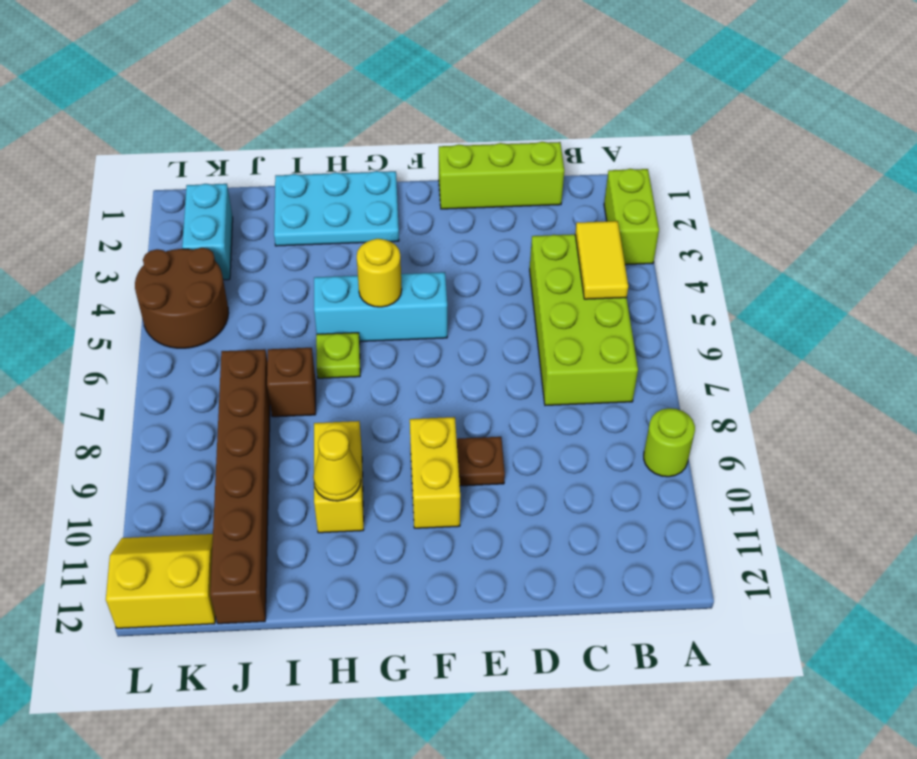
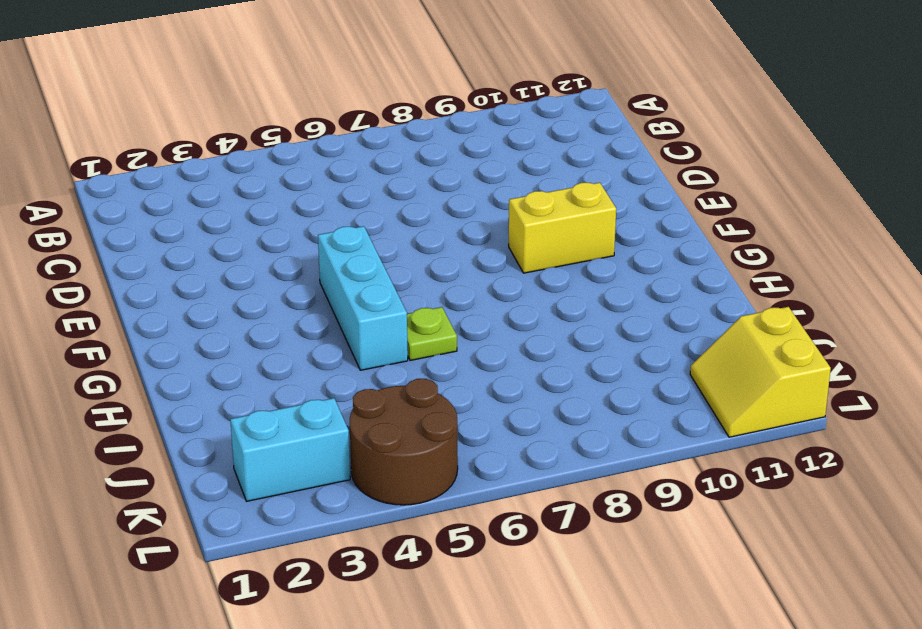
none -> lime brick A2:A3 level 1
none -> lime round brick A9 level 1
none -> lime brick B4:C7 level 1

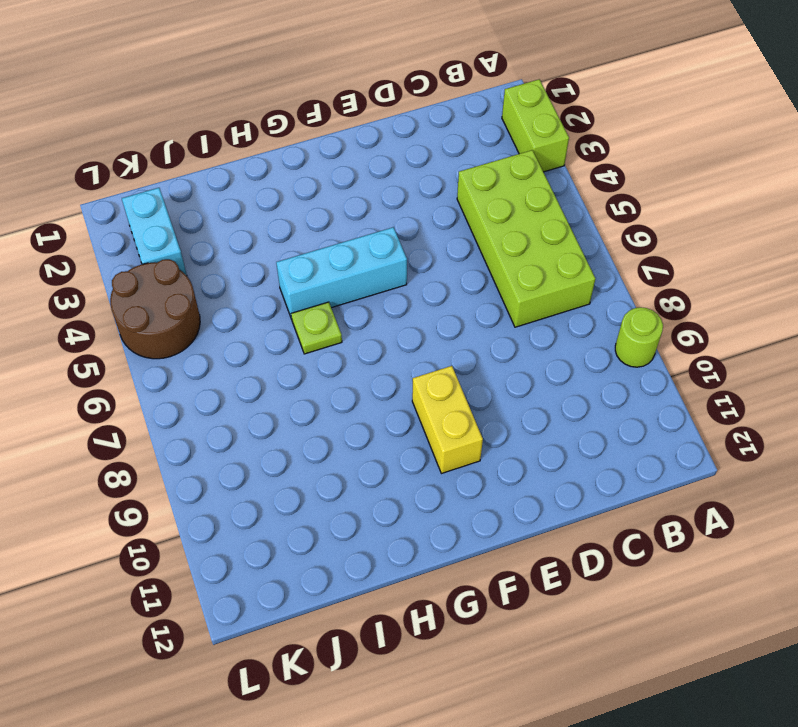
none -> lime brick C1:E1 level 1
none -> brown plate E9 level 1
none -> cyan plate G1:I2 level 1

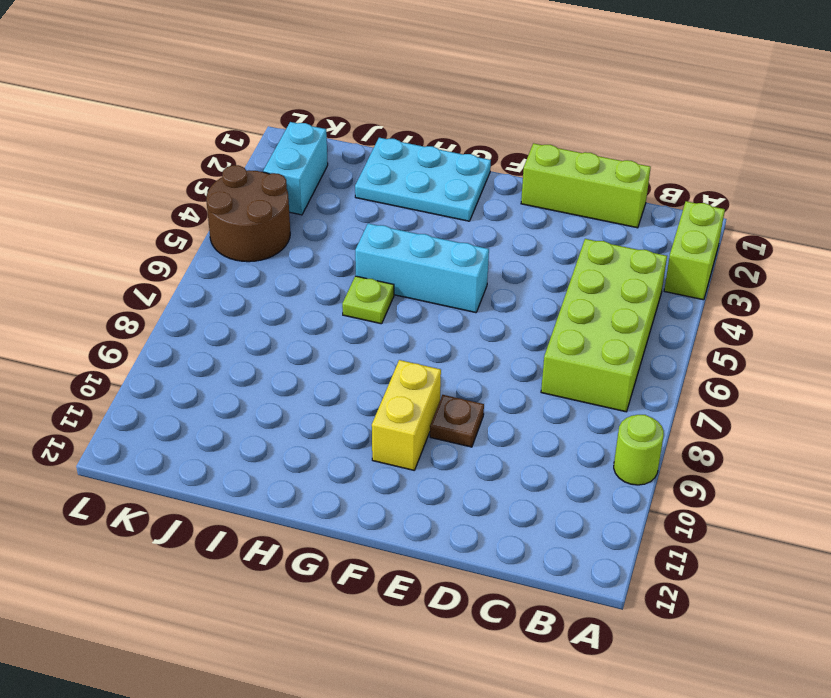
none -> yellow brick H9:H10 level 1
none -> brown brick I7 level 1
none -> brown brick J7:J12 level 1

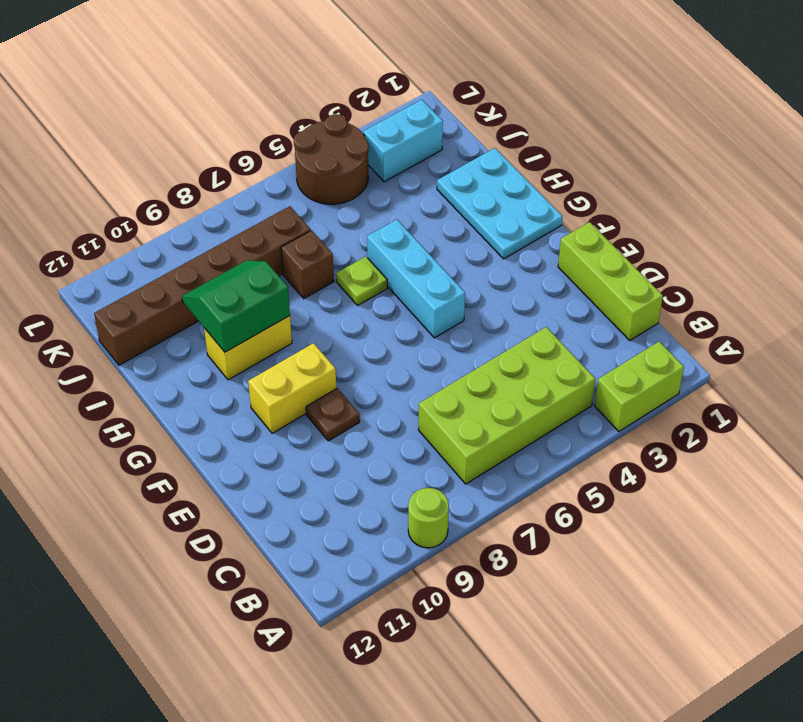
green slope H9:I10 level 2 top H -> yellow cone H10 level 2
none -> yellow slope K11:L12 level 1 top 12
none -> yellow tile B4:B5 level 2
none -> yellow round brick G5 level 2

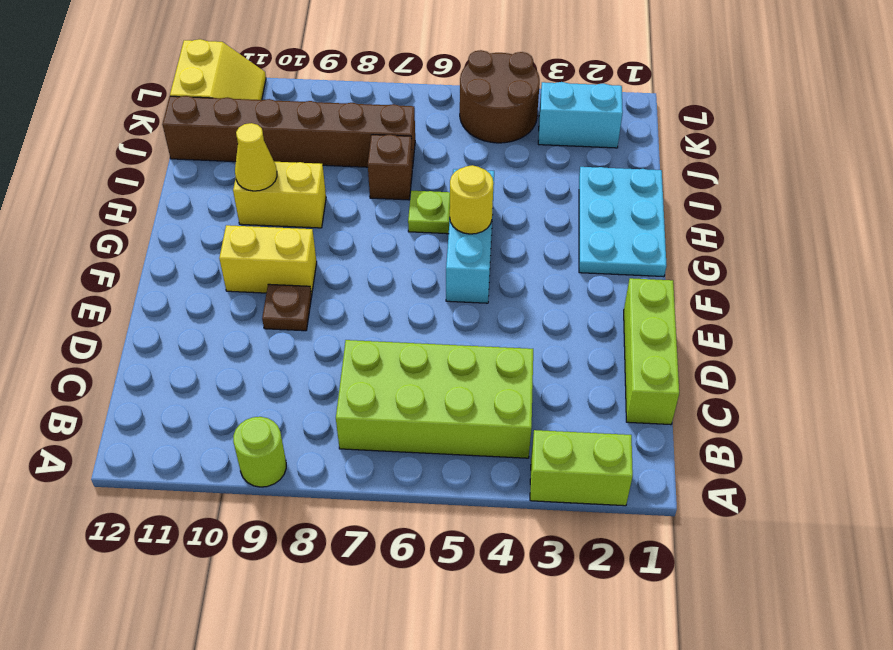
none -> yellow tile B4:B5 level 2

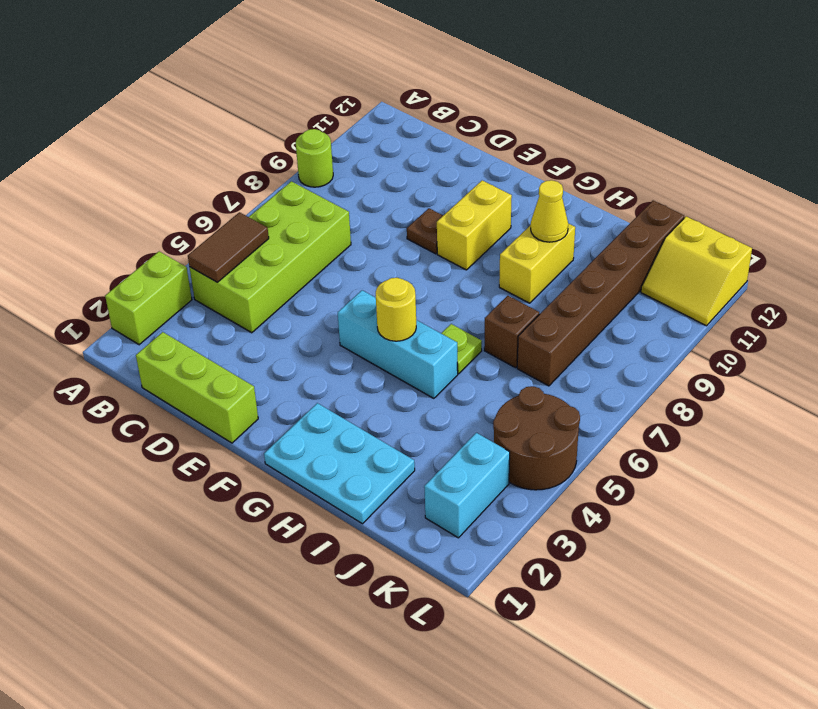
brown tile B4:B5 level 2 -> yellow tile B4:B5 level 2

